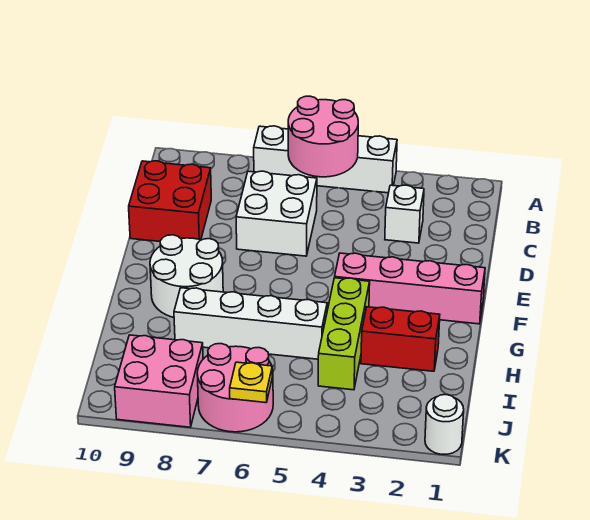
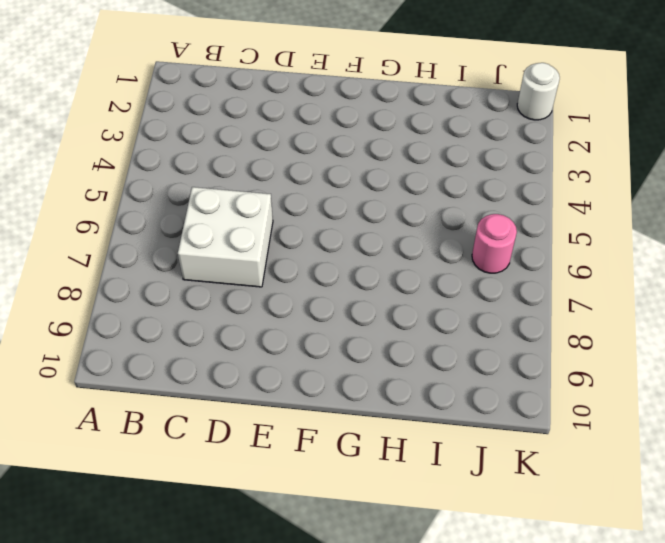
pink round brick J6 level 1 -> pink round brick J6:K7 level 1
none -> white brick A4:A7 level 1
none -> white brick C3 level 1
none -> red brick C9:D10 level 1

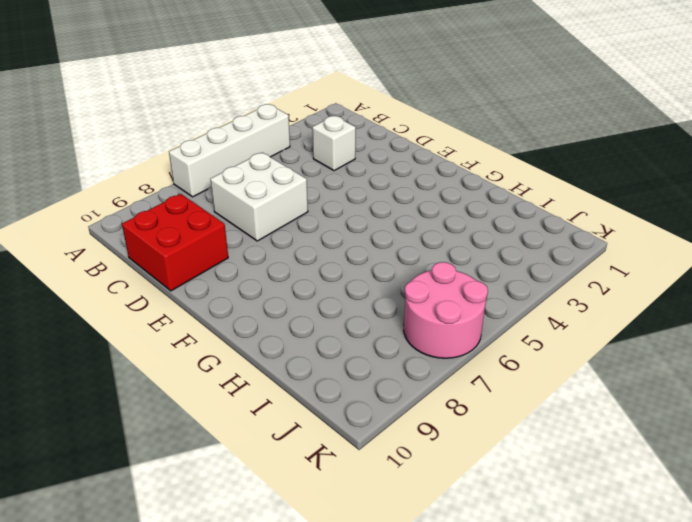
none -> pink brick F1:F4 level 1
none -> white round brick F8:G9 level 1
none -> lime brick G4:I4 level 1

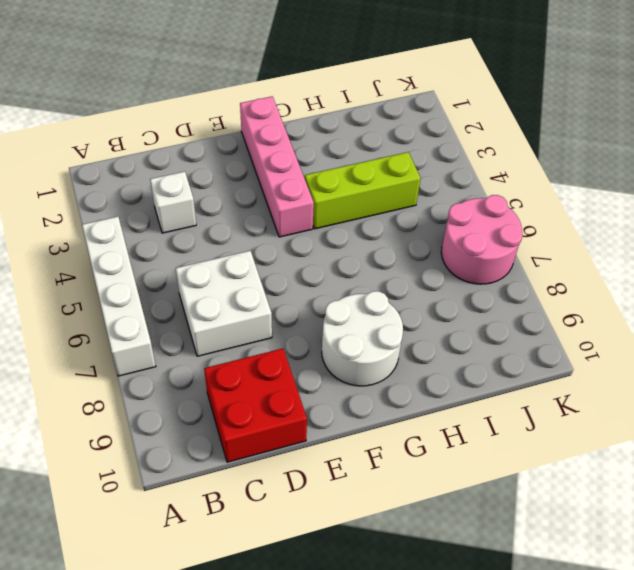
none -> red brick H2:H3 level 1
none -> white brick H5:H8 level 1
none -> pink brick J8:K9 level 1

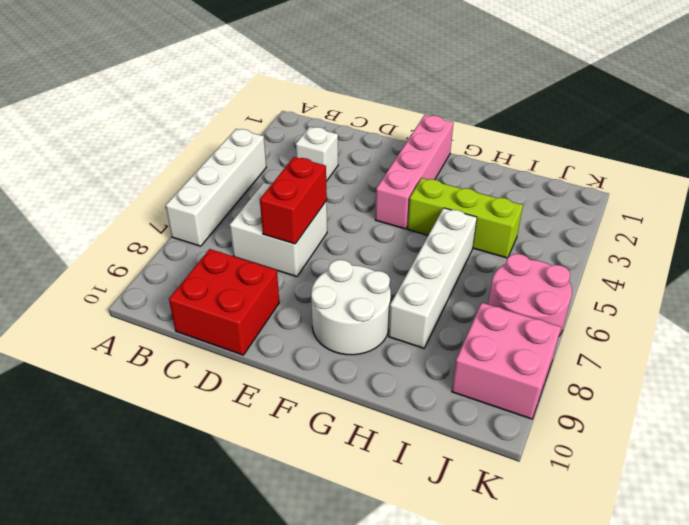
red brick D6:D7 level 2 -> red brick H2:H3 level 1
none -> white round brick K1 level 1
none -> pink round brick A5:B6 level 2
none -> yellow plate K6 level 2

